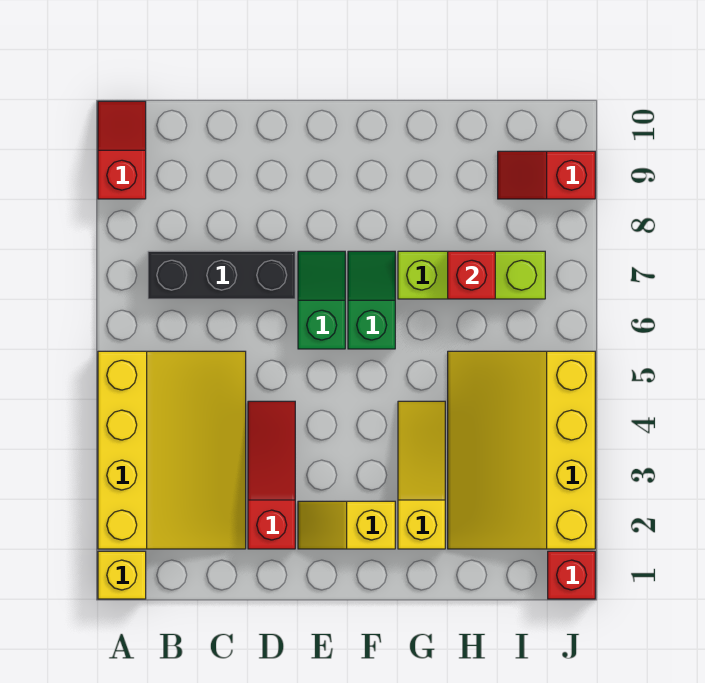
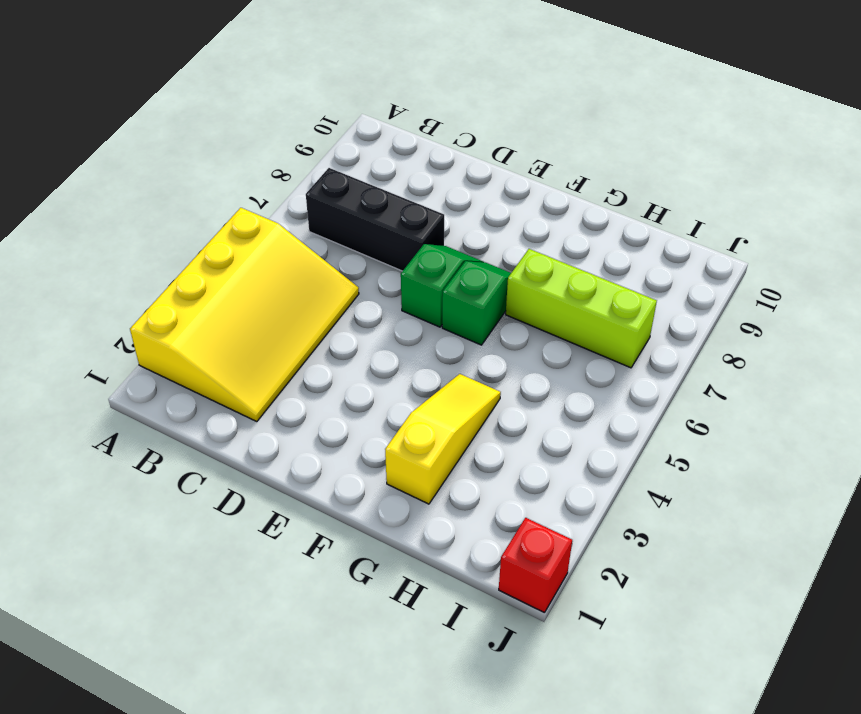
none -> yellow brick A1 level 1
none -> red slope A9:A10 level 1 top 9
none -> red slope D2:D4 level 1 top 2

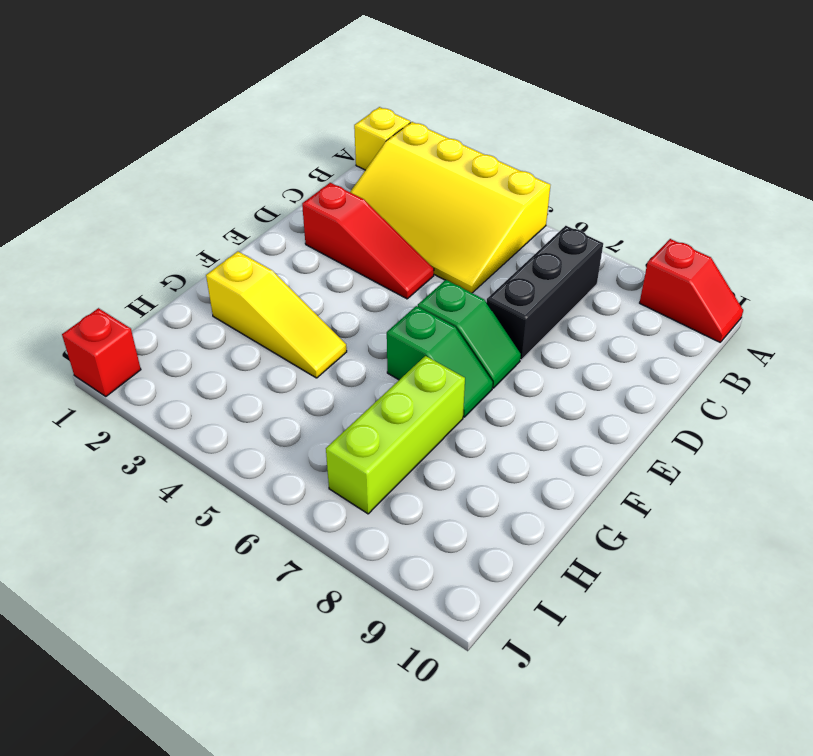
none -> yellow slope E2:F2 level 1 top F
none -> yellow slope H2:J5 level 1 top J
none -> red slope I9:J9 level 1 top J

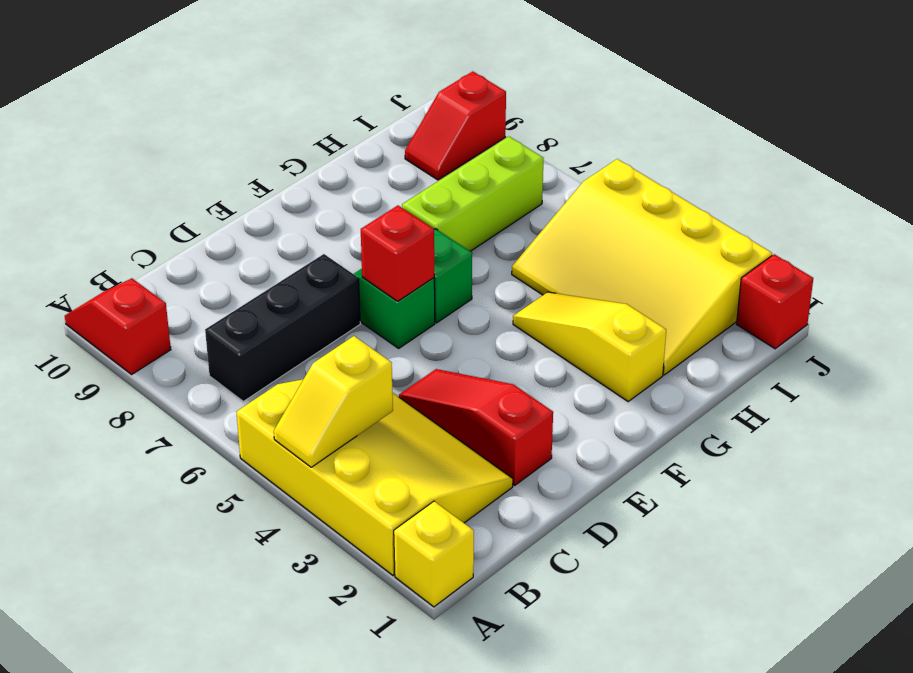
yellow slope A4:B4 level 2 top B -> yellow slope E2:F2 level 1 top F
red brick E6 level 2 -> red brick H7 level 2

